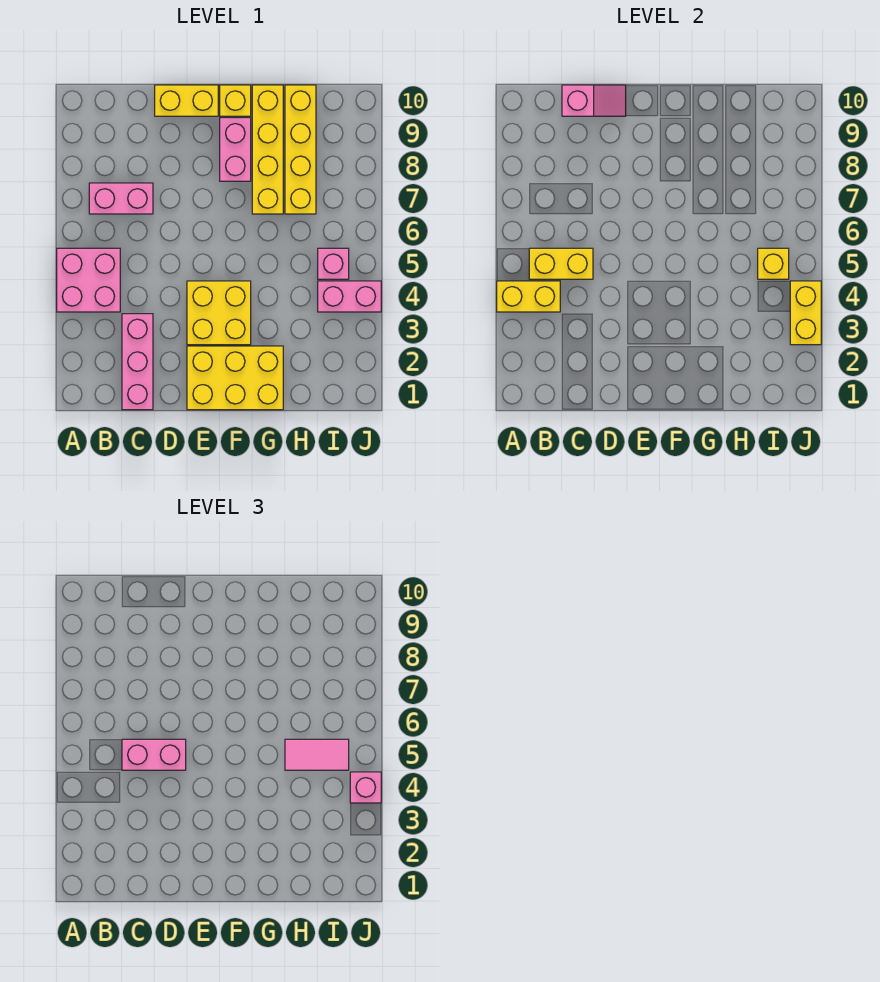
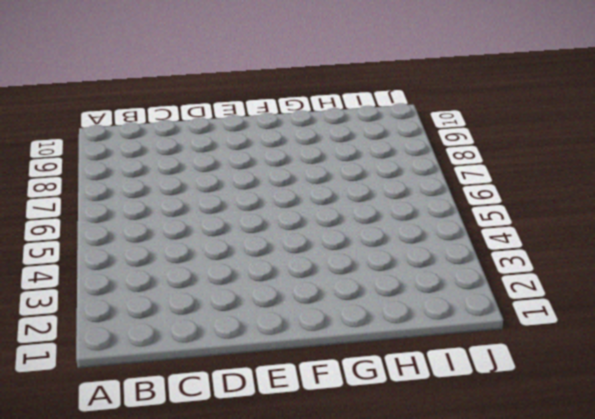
none -> pink brick A4:B5 level 1
none -> pink brick B7:C7 level 1
none -> pink brick C1:C3 level 1

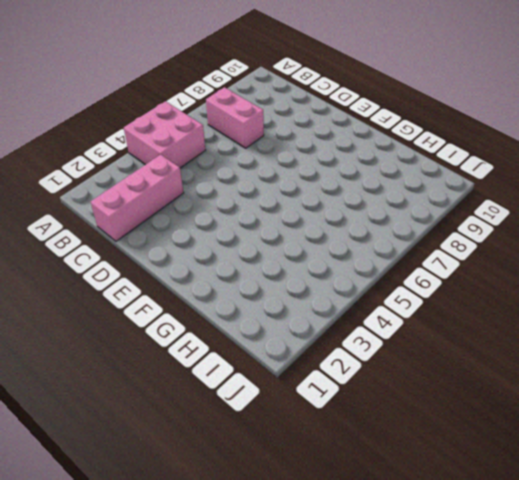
none -> yellow brick D10:E10 level 1
none -> yellow brick E1:G2 level 1
none -> yellow brick E3:F4 level 1

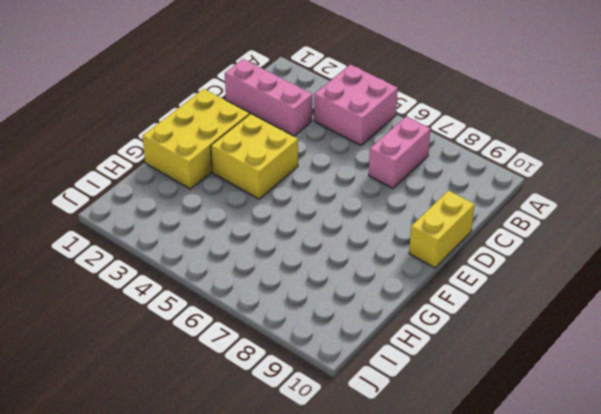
none -> pink brick F8:F9 level 1
none -> yellow brick F10 level 1
none -> yellow brick G7:G10 level 1

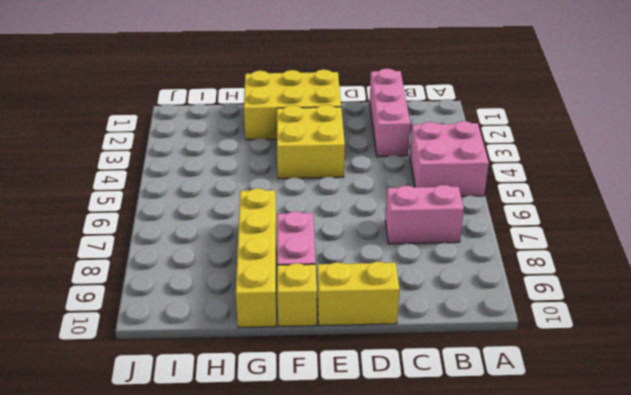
none -> yellow brick H7:H10 level 1
none -> pink brick I4:J4 level 1
none -> pink brick I5 level 1

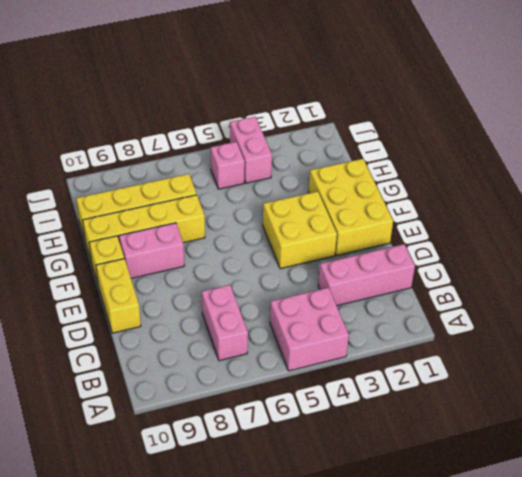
none -> yellow brick A4:B4 level 2
none -> yellow brick B5:C5 level 2
none -> pink slope C10:D10 level 2 top C

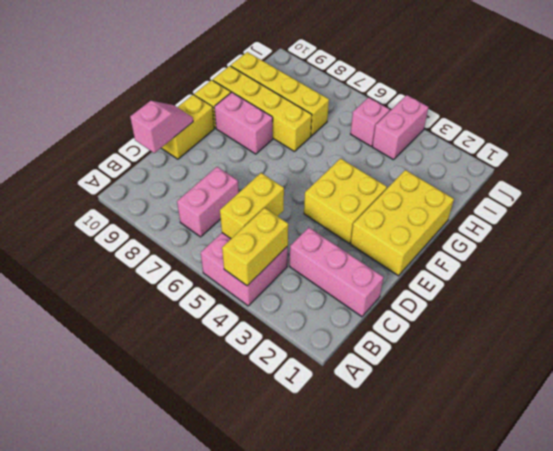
none -> yellow brick I5 level 2
none -> yellow brick J3:J4 level 2
none -> pink brick C5:D5 level 3

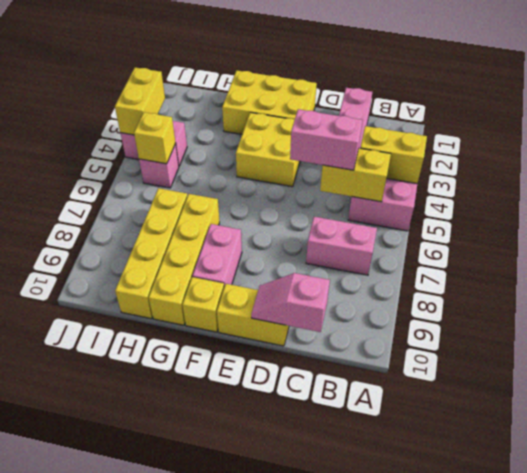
none -> pink tile H5:I5 level 3
none -> pink brick J4 level 3

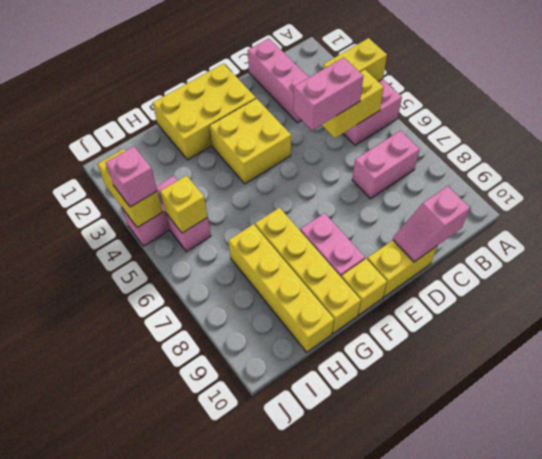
none -> pink tile H5:I5 level 3

